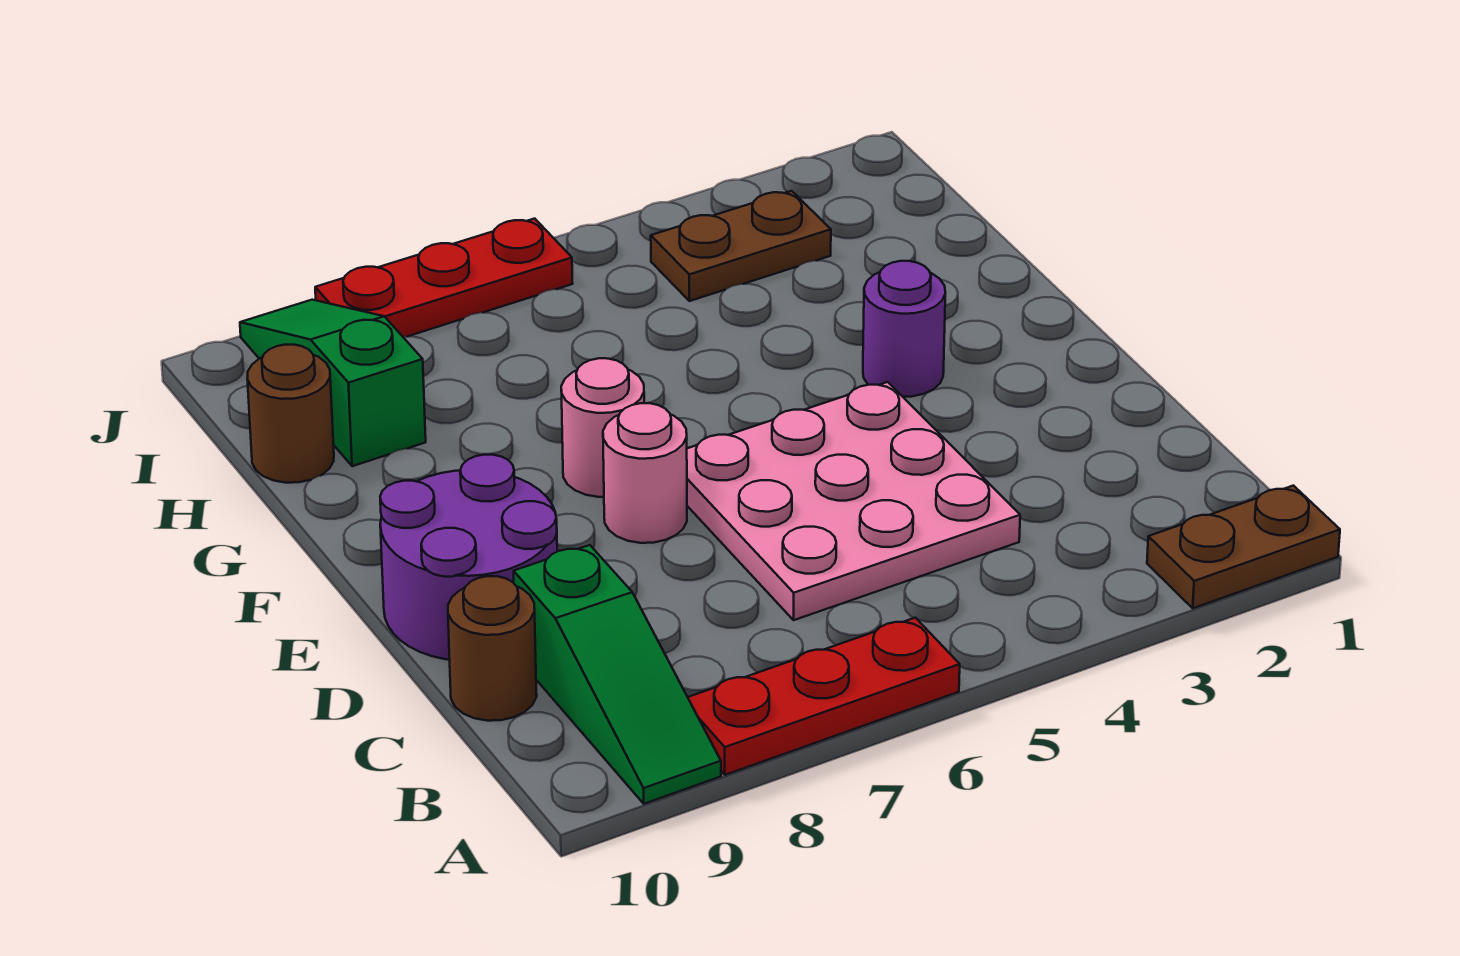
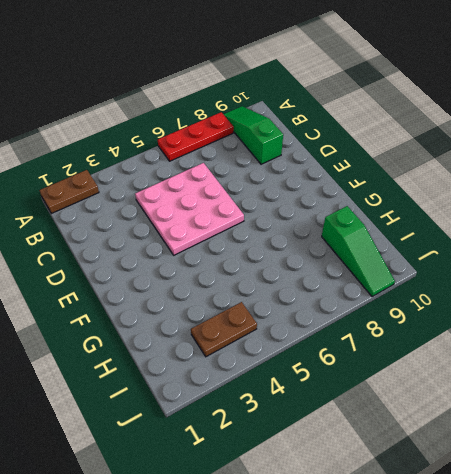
none -> brown round brick C10 level 1
none -> purple round brick D9:E10 level 1
none -> pink round brick E7 level 1

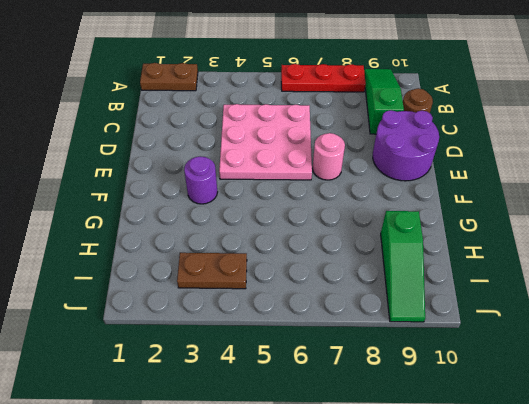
none -> pink round brick F7 level 1
none -> brown round brick H10 level 1
none -> red plate J6:J8 level 1

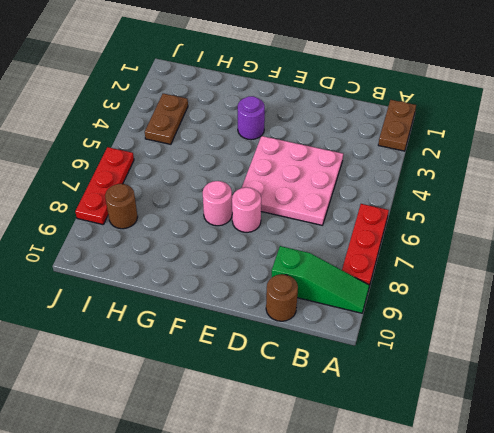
brown round brick I8 level 1 -> brown round brick H10 level 1
none -> purple round brick D9:E10 level 1
none -> green slope H9:J9 level 1 top H

